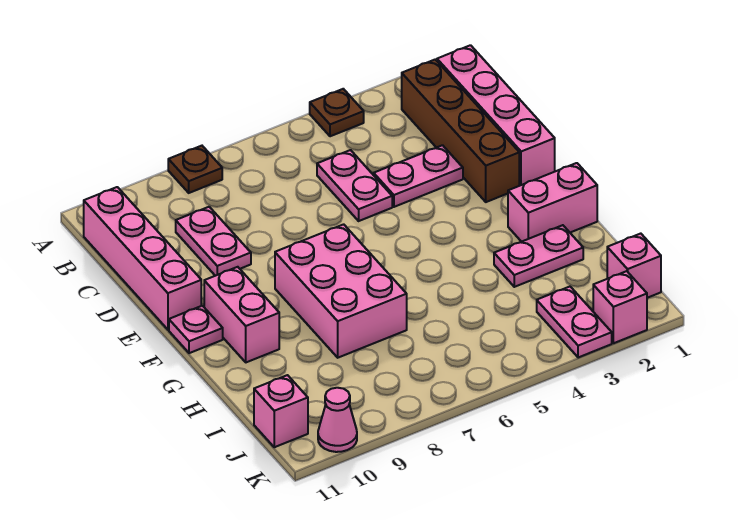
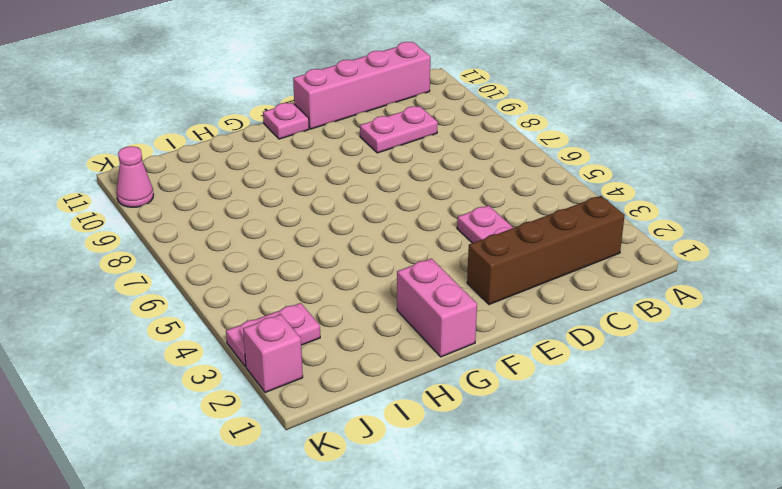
none -> brown plate A4 level 1
none -> brown plate A8 level 1
none -> pink brick B1:E1 level 1

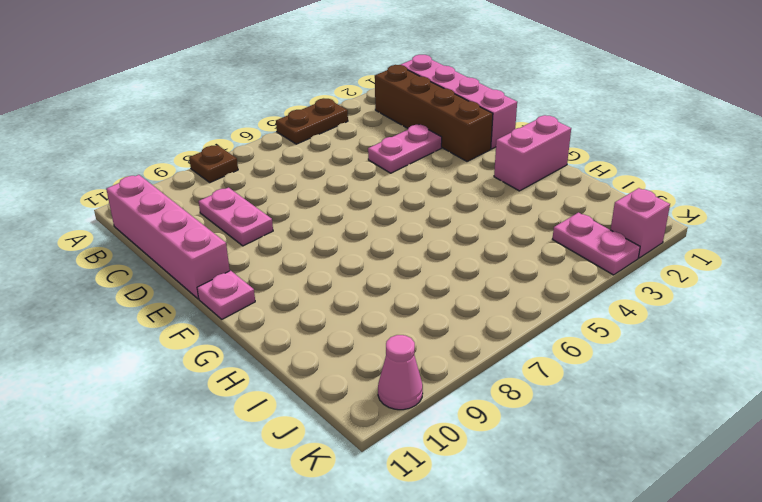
brown plate A4:A5 level 1 -> brown plate A4 level 1
none -> pink plate C5:D5 level 1
none -> pink brick F7:H8 level 1
none -> pink brick F10:G10 level 1

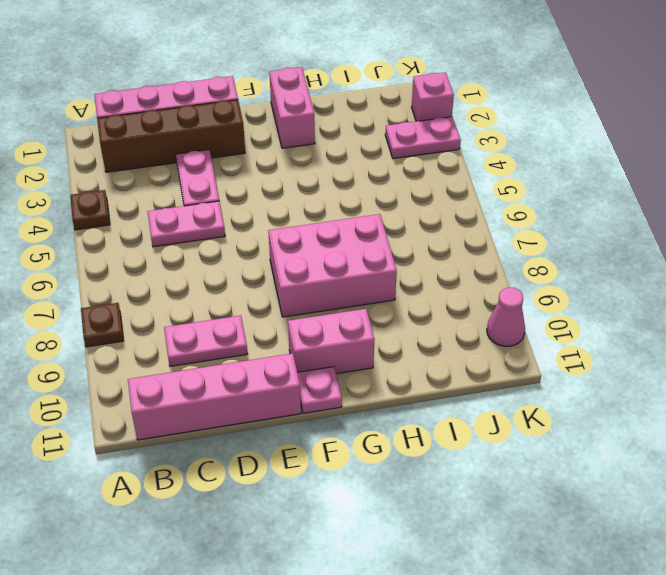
none -> pink plate H2:H3 level 1
none -> pink brick J1 level 1
none -> pink brick J11 level 1

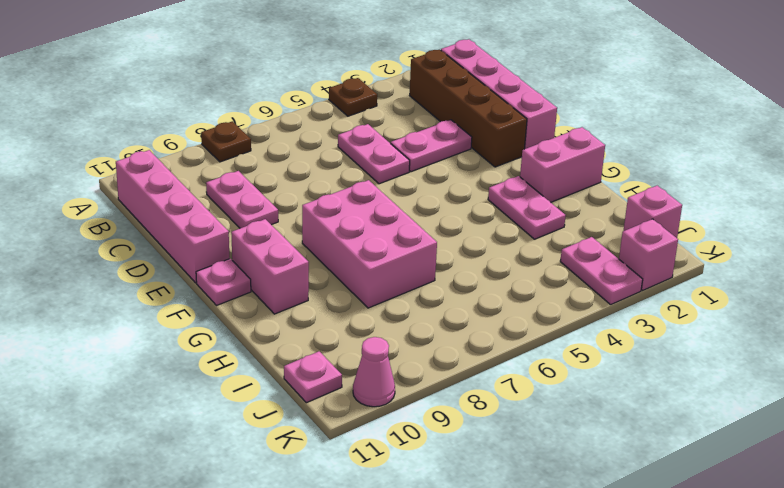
pink plate G3:H3 level 1 -> pink plate H2:H3 level 1
pink plate J11 level 1 -> pink brick J11 level 1

